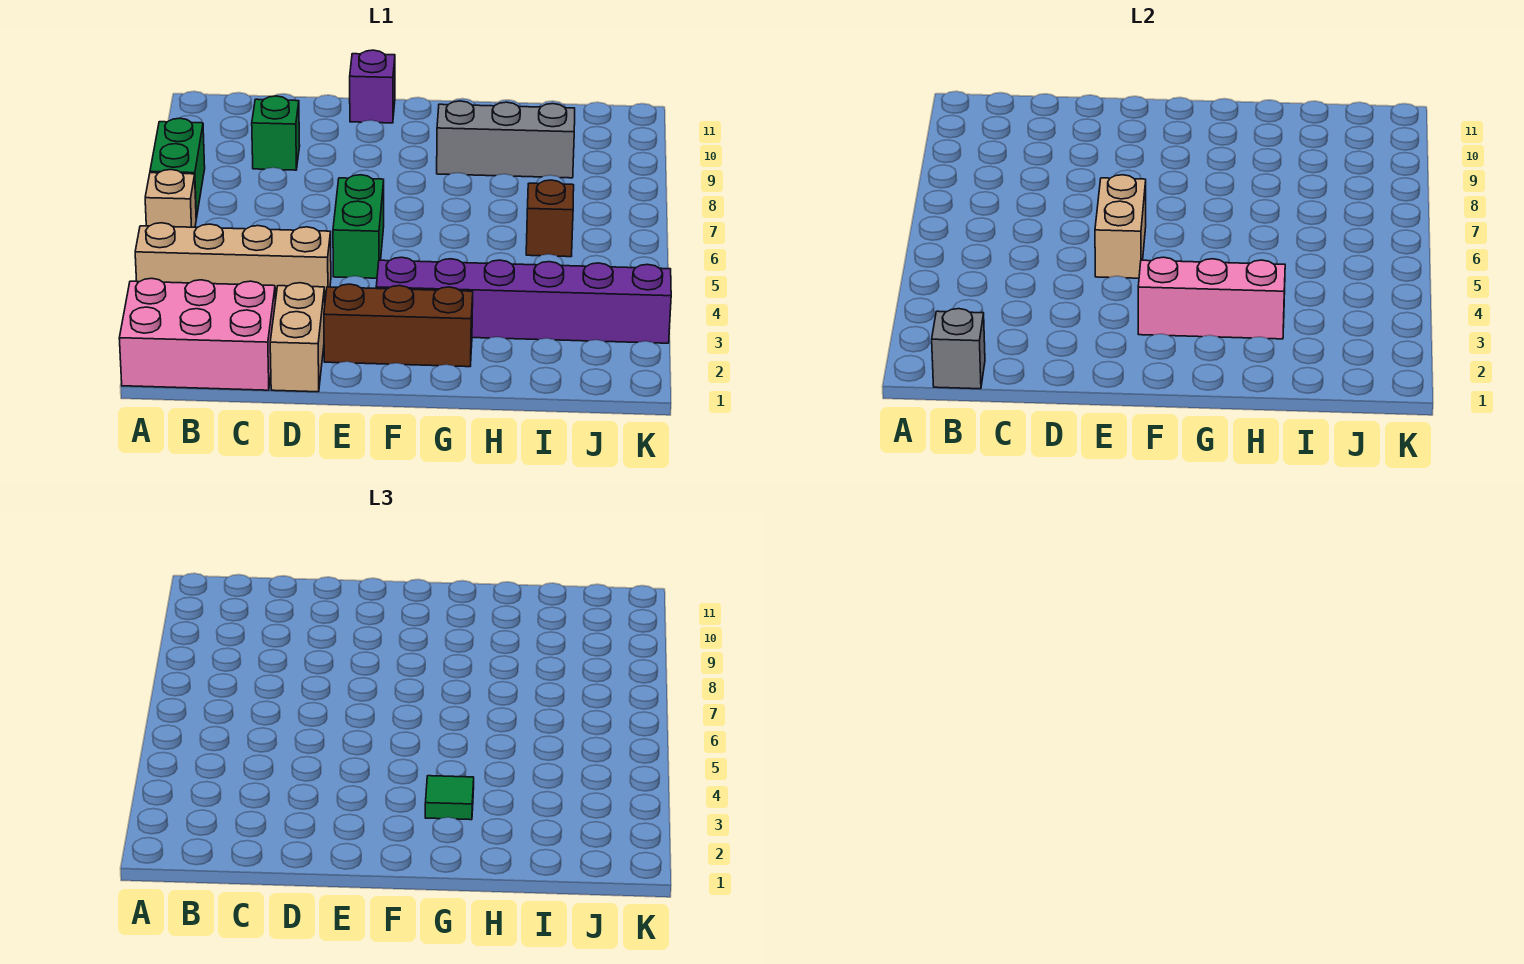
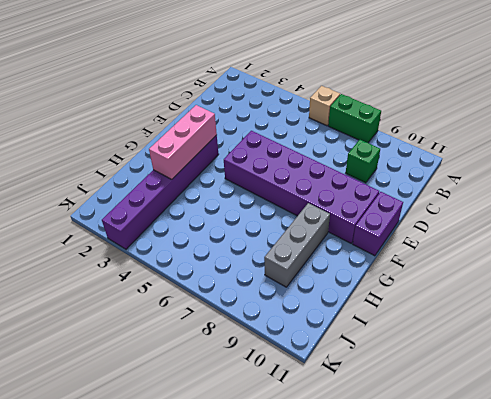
purple brick E5:F10 level 1 -> green brick E5:E6 level 1
purple brick E11:F11 level 1 -> purple brick E11 level 1
none -> pink brick A1:C2 level 1
none -> tan brick A4:D4 level 1
none -> tan brick D1:D2 level 1

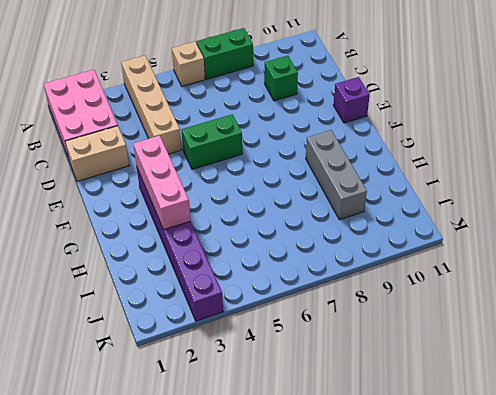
none -> brown brick E2:G2 level 1
none -> brown brick I6 level 1
none -> grey brick B1 level 2

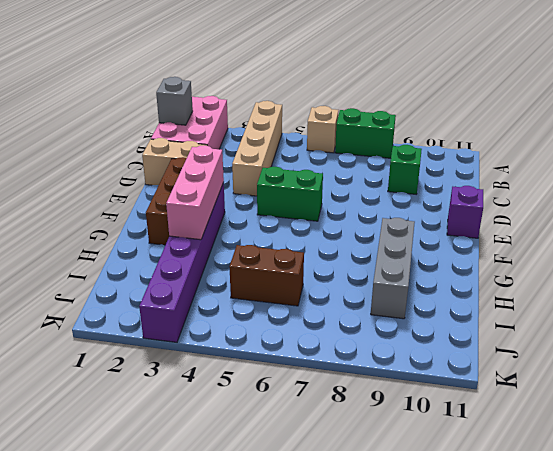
brown brick I5:I6 level 1 -> brown brick I6 level 1
none -> tan brick E5:E6 level 2
none -> green tile G3 level 3

